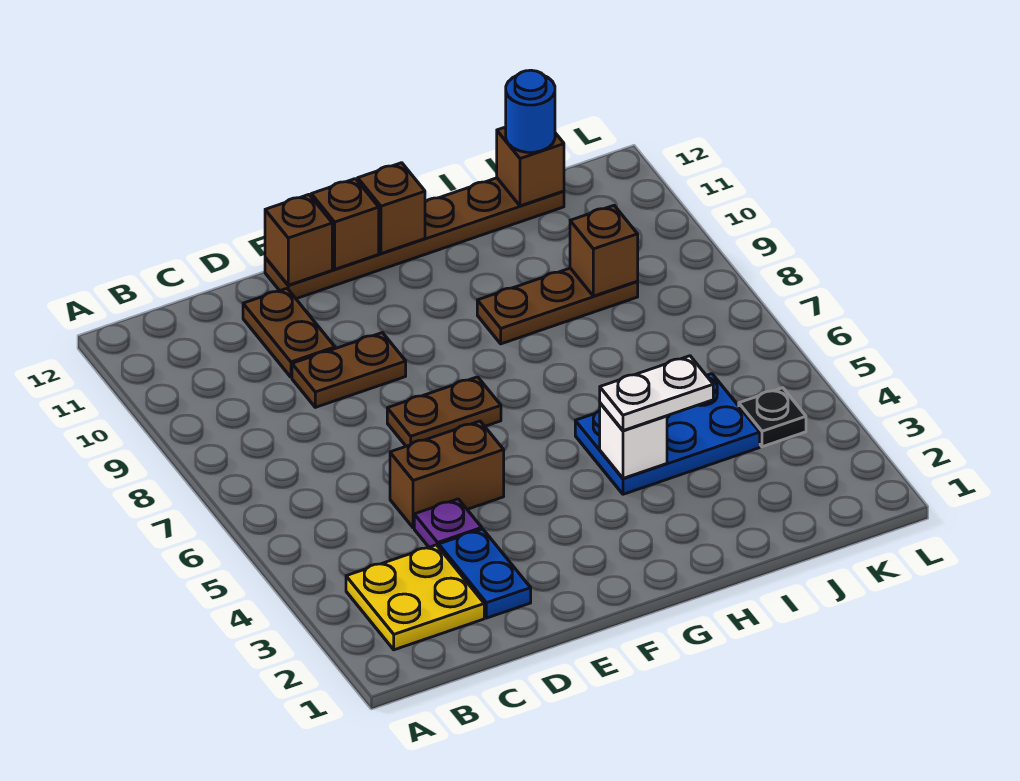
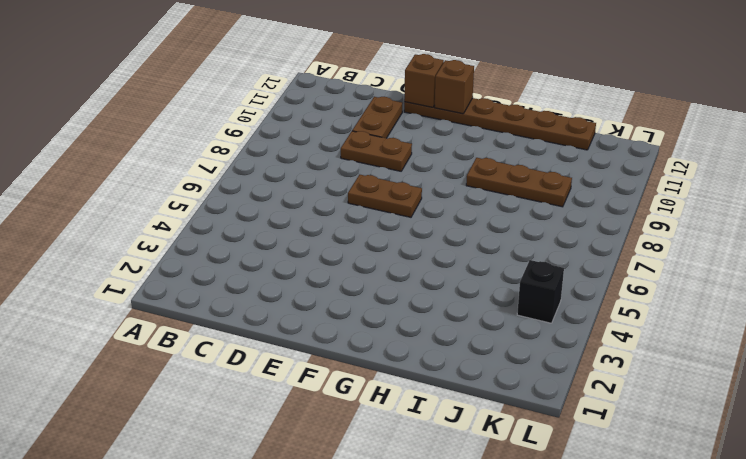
black brick K4 level 1 -> black plate K4 level 1
none -> yellow plate B2:C3 level 1
none -> blue plate D2:D3 level 1
none -> purple plate D4 level 1

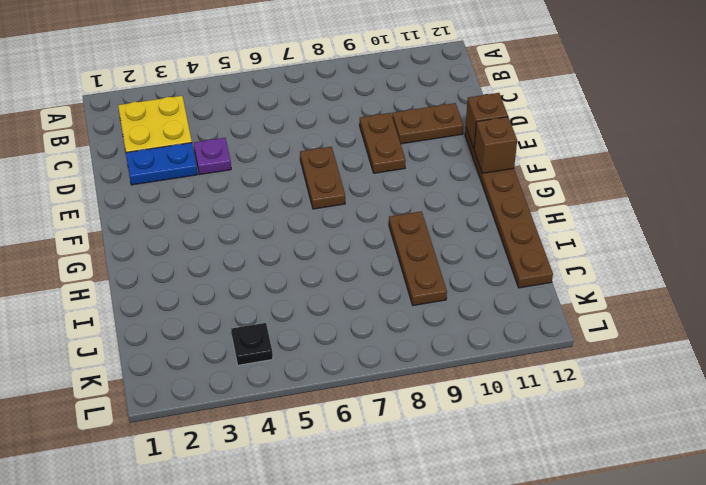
none -> brown brick D5:E5 level 1
none -> blue plate H4:J5 level 1
none -> brown brick G12 level 2

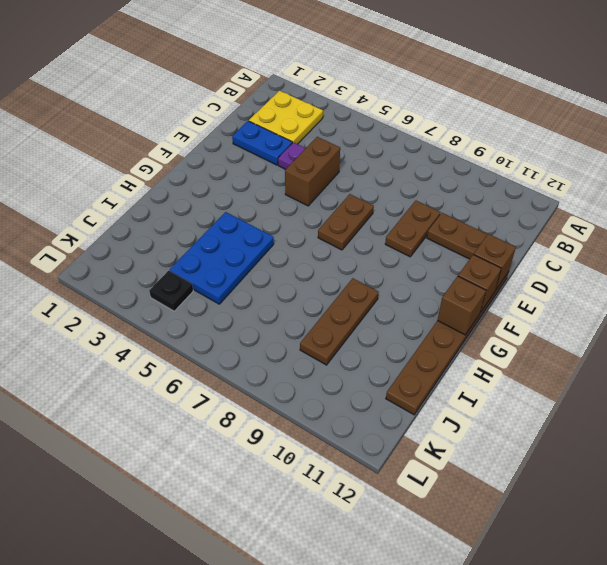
none -> white brick H4 level 2
none -> brown brick J9 level 2
none -> brown brick J12 level 2

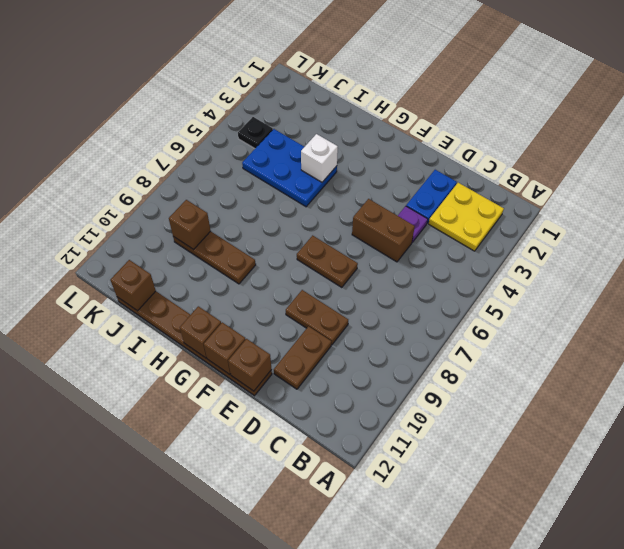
none -> white plate H4:I4 level 3
none -> blue round brick J12 level 3

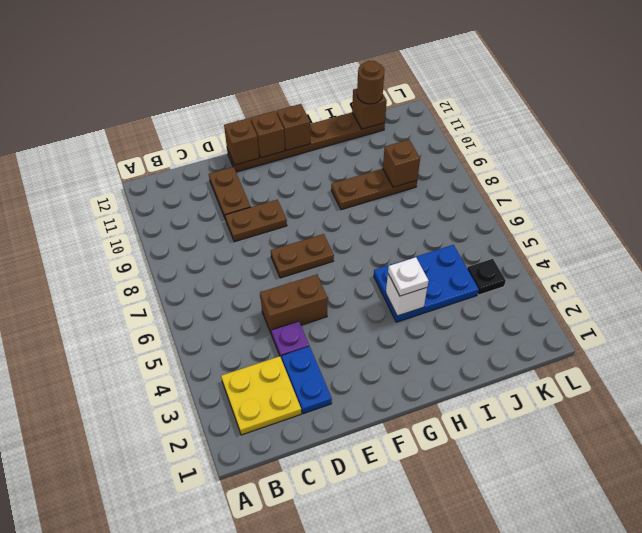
white plate H4 level 3 -> white plate H4:I4 level 3
brown round brick J12 level 3 -> blue round brick J12 level 3

